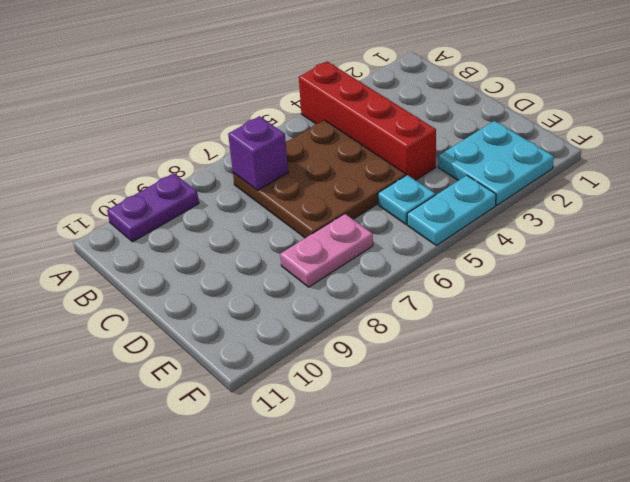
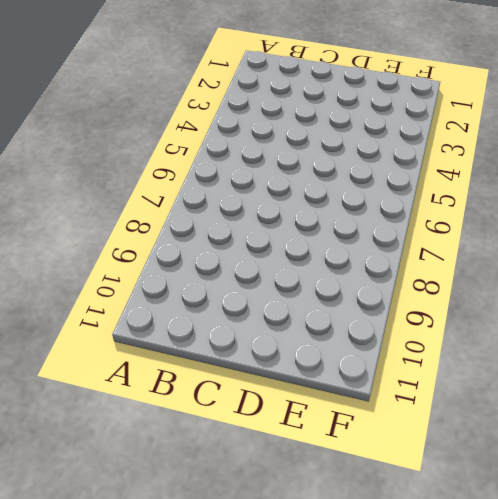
none -> red brick A4:D4 level 1
none -> purple plate A9:A10 level 1

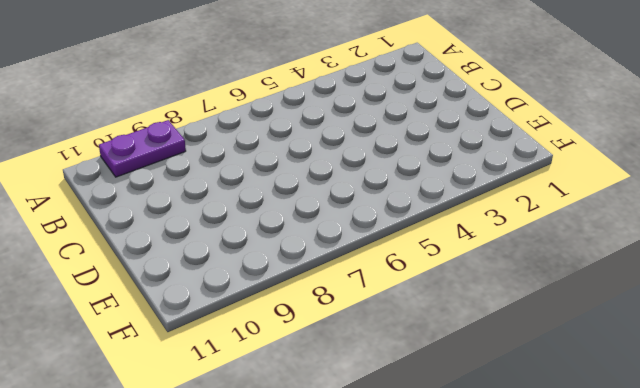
none -> red brick A4:D4 level 1
none -> brown plate B5:D7 level 1

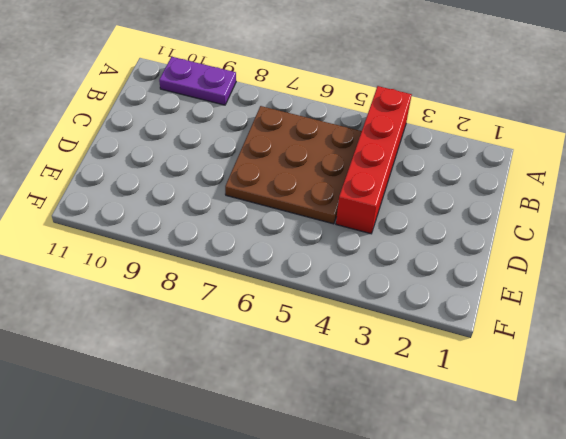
none -> cyan plate E2:F3 level 1
none -> cyan plate E5 level 1

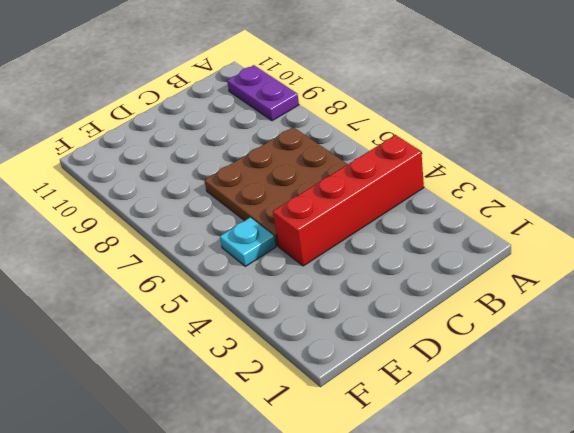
none -> cyan plate E2:F3 level 1
none -> pink plate E7:E8 level 1

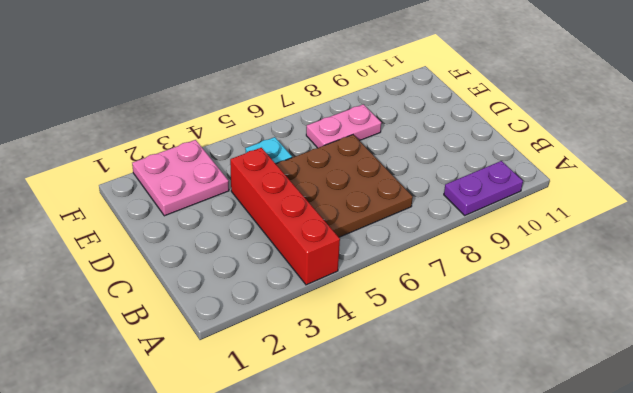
pink plate E2:F3 level 1 -> cyan plate E2:F3 level 1
none -> cyan plate F4:F5 level 1
none -> purple brick B7 level 2

